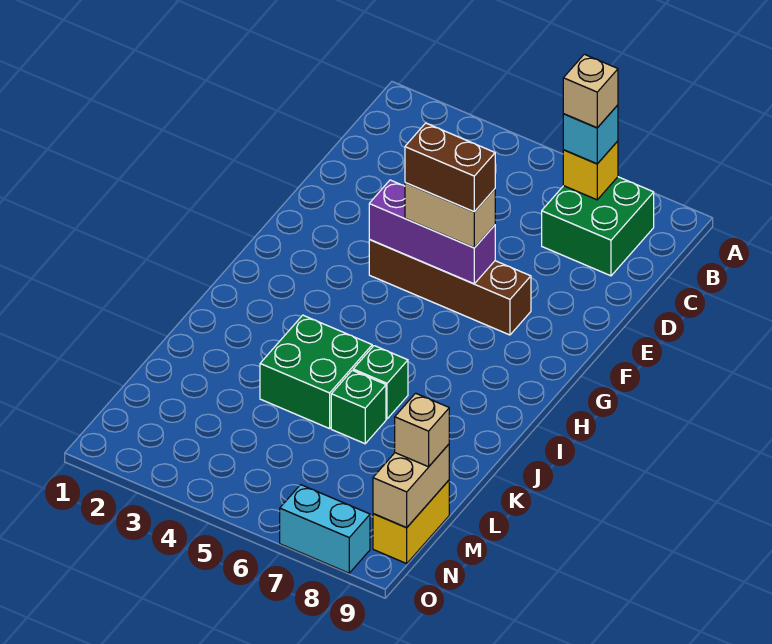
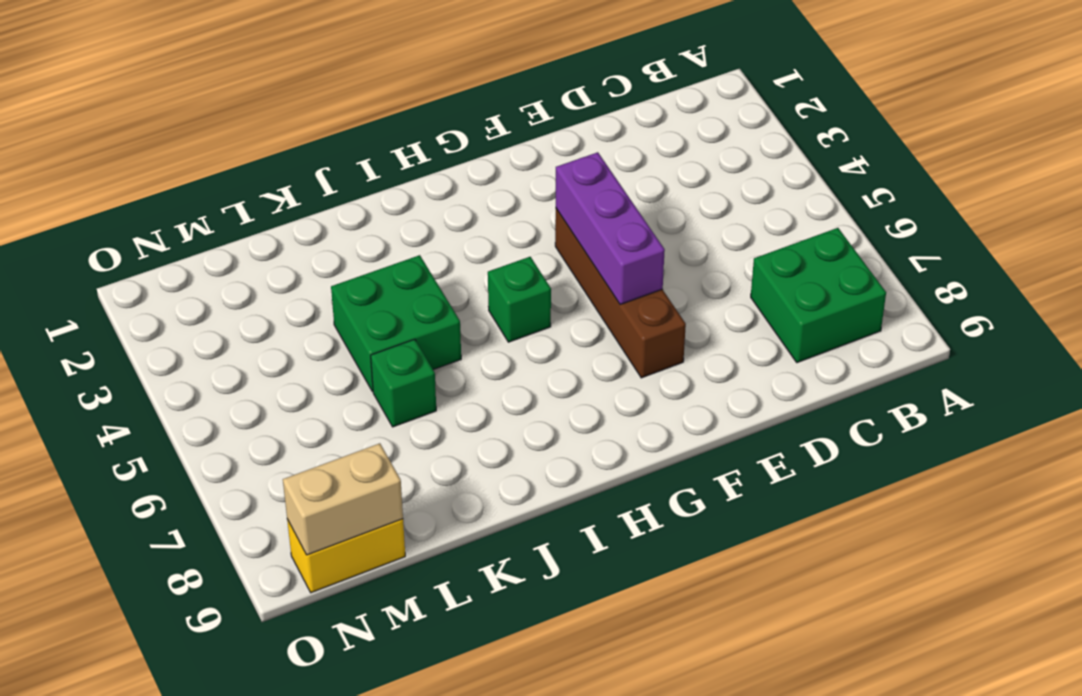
green brick H5 level 1 -> green brick J6 level 1
none -> cyan brick O7:O8 level 1
none -> yellow brick B7 level 2
none -> cyan brick B7 level 3

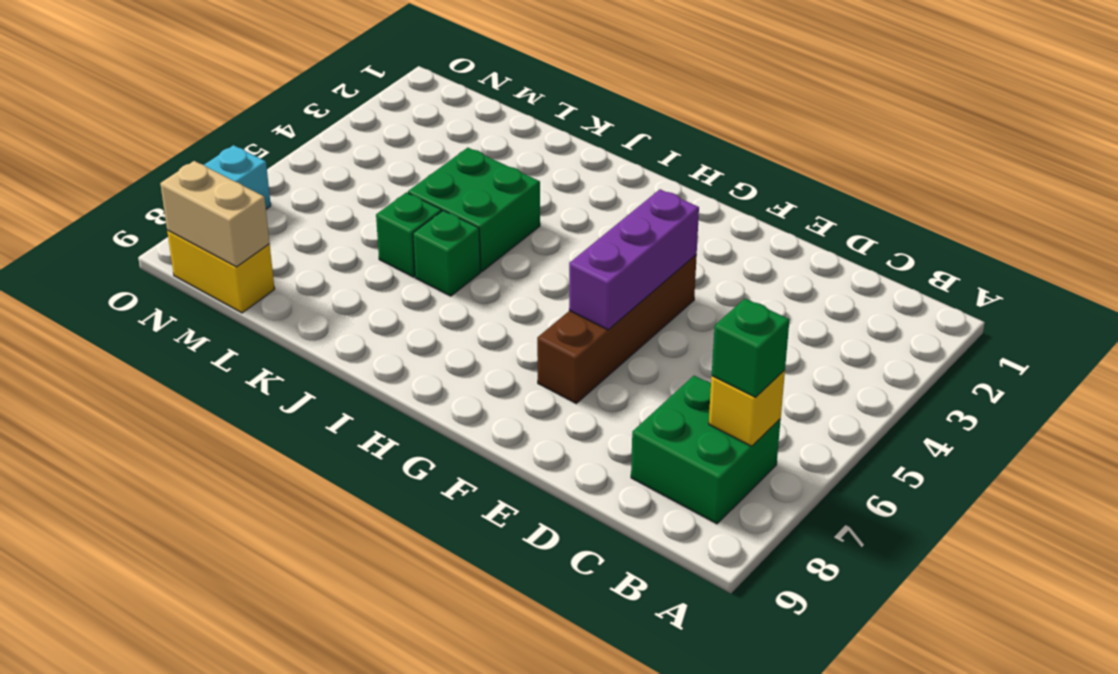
green brick B7 level 3 -> cyan brick B7 level 3
none -> tan brick F5:F6 level 3
none -> tan brick M9 level 3
none -> tan brick B7 level 4

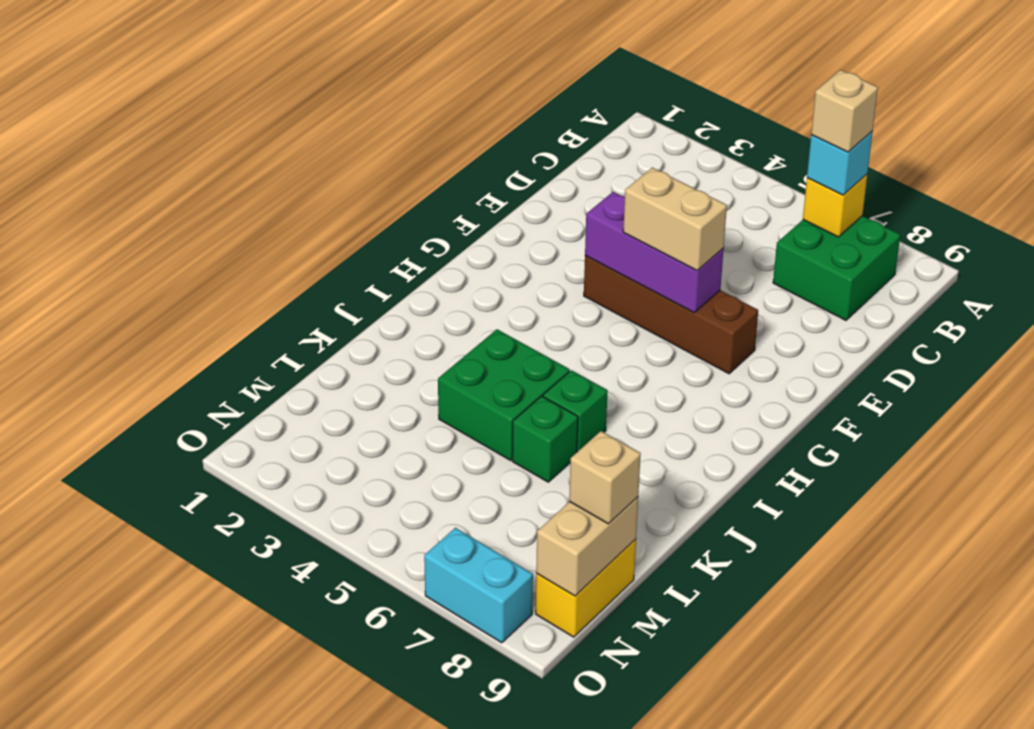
none -> brown brick F5:F6 level 4

